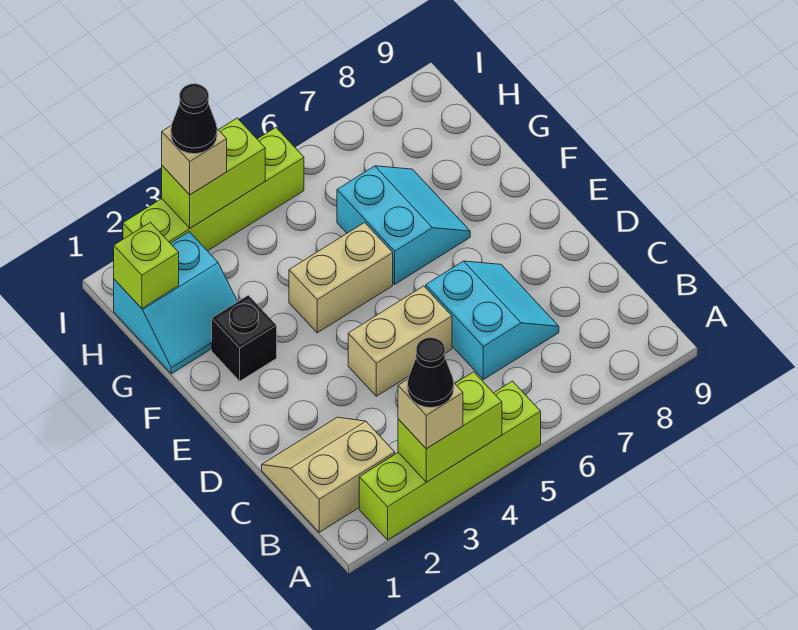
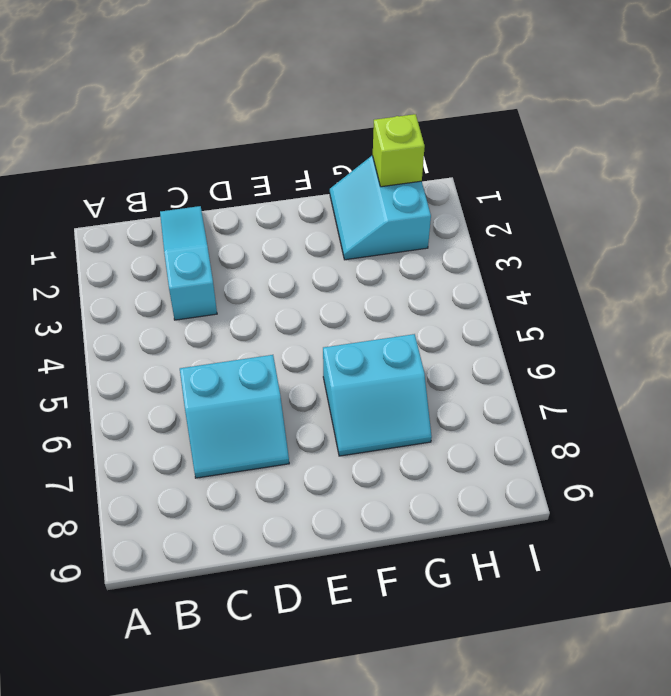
cyan slope C1:C3 level 1 top 3 -> tan slope B1:C2 level 1 top B
none -> lime brick A2:A5 level 1
none -> tan brick D4:D5 level 1
none -> black brick F2 level 1

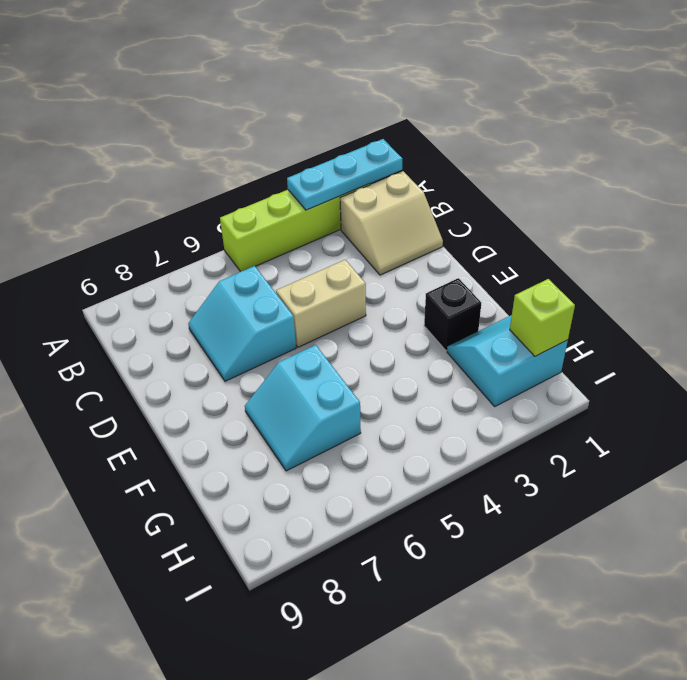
cyan plate A1:A3 level 2 -> lime brick A3:A4 level 2
none -> tan brick F4:F5 level 1
none -> lime brick I2:I5 level 1
none -> lime brick I3:I4 level 2

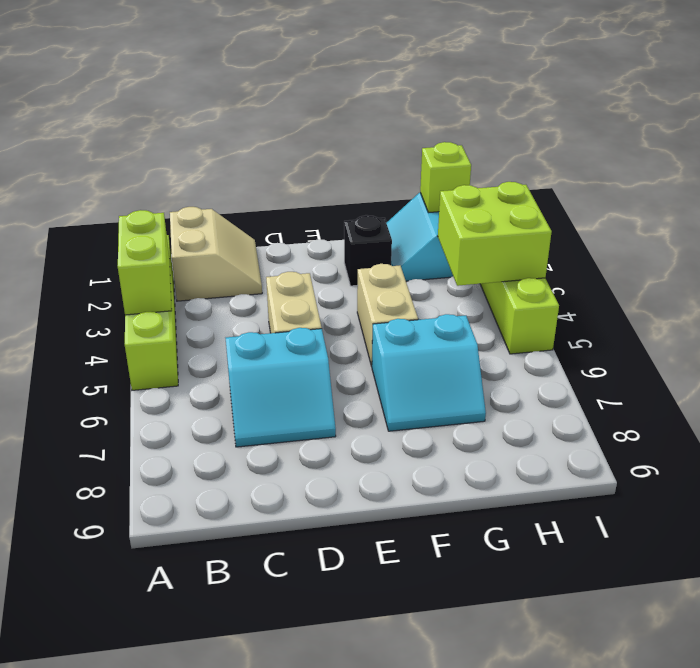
lime brick H3:I4 level 2 -> lime brick I3:I4 level 2
none -> tan brick A3 level 3
none -> tan brick I3 level 3
none -> black cone A3 level 4

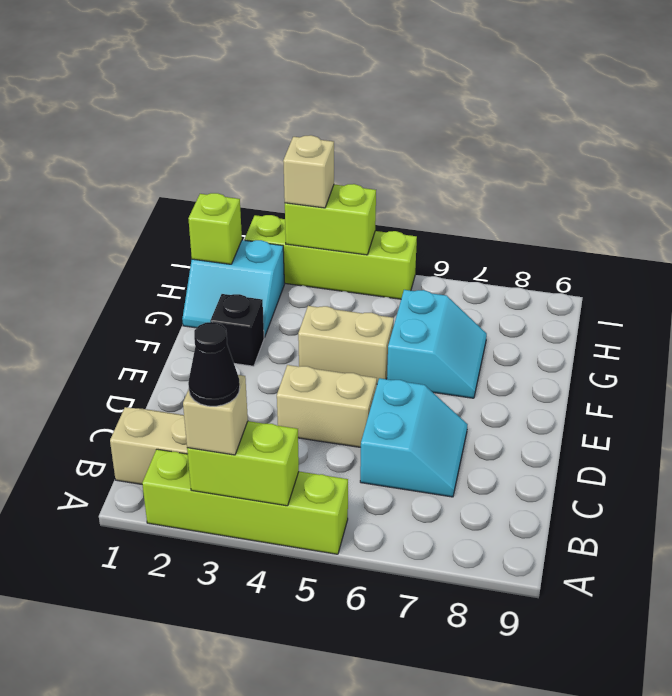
none -> black cone I3 level 4

